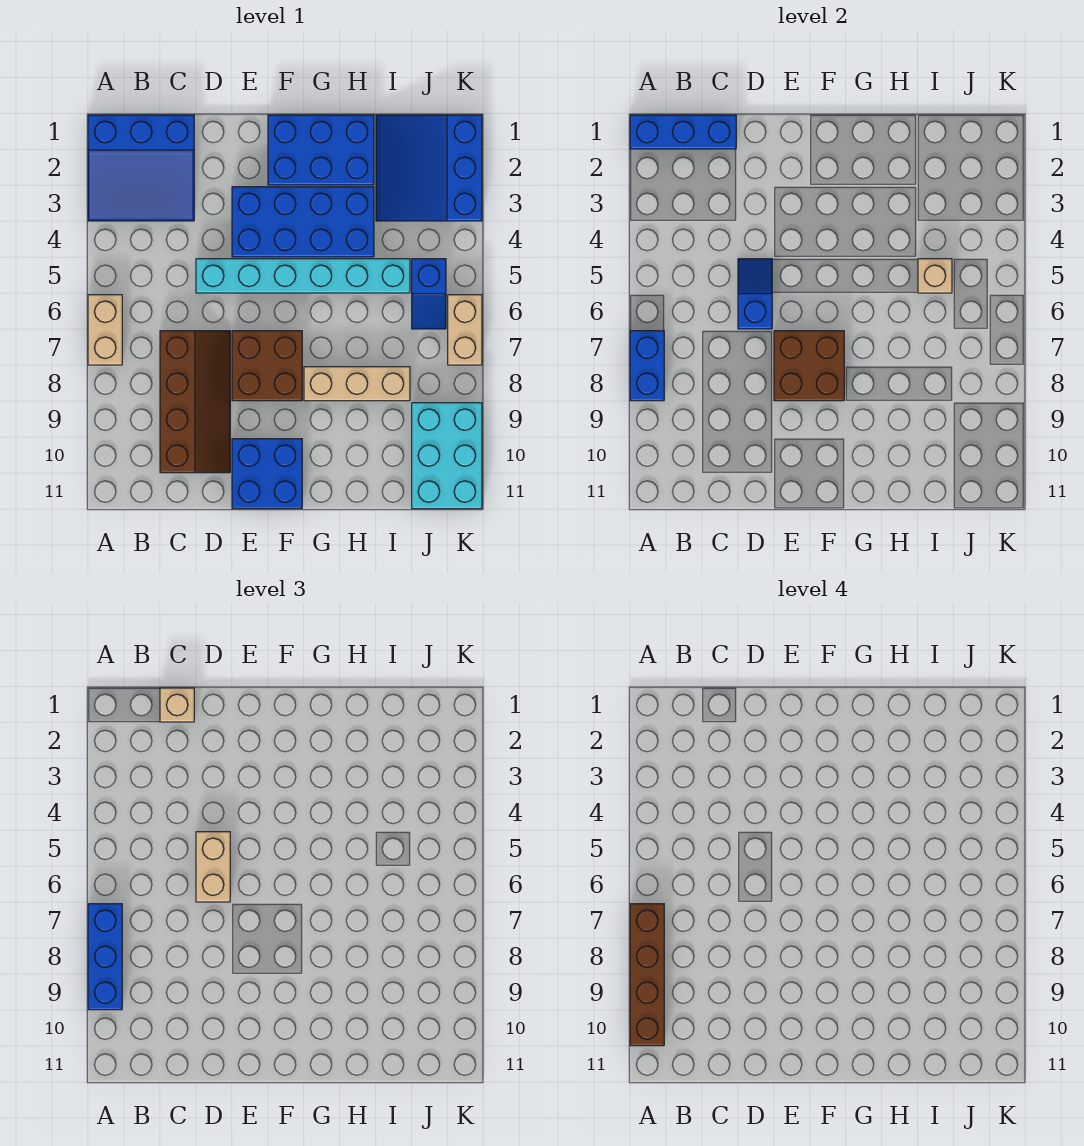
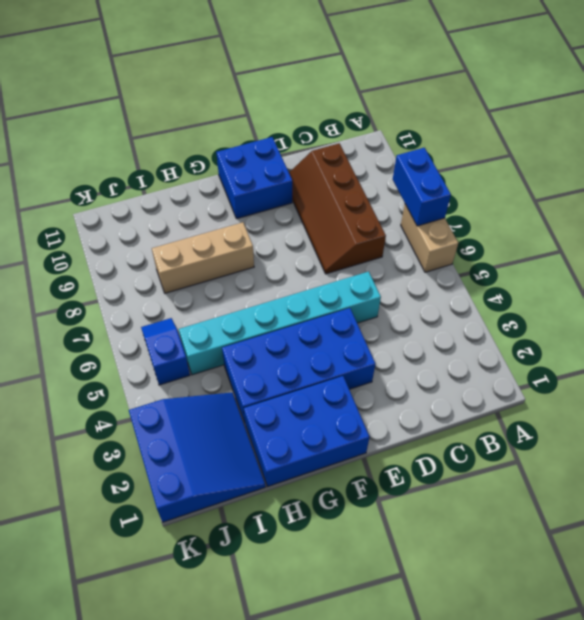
none -> blue slope A1:C3 level 1 top 1
none -> brown brick E7:F8 level 1
none -> cyan brick J9:K11 level 1

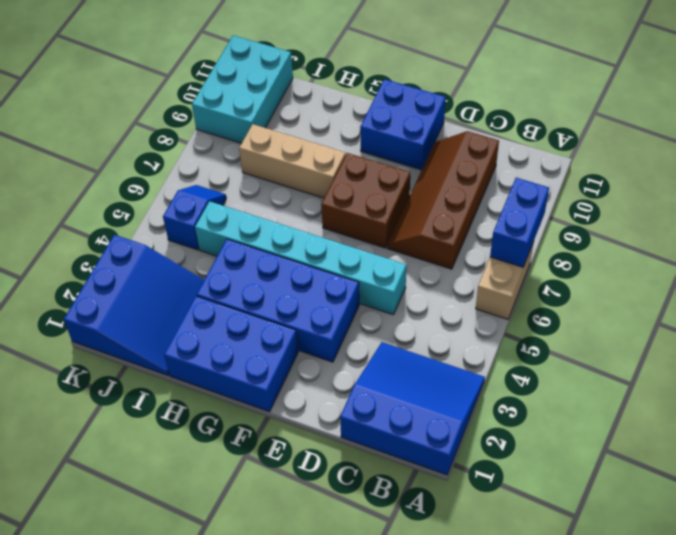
none -> tan brick K6:K7 level 1
none -> blue brick A1:C1 level 2
none -> blue slope D5:D6 level 2 top 6

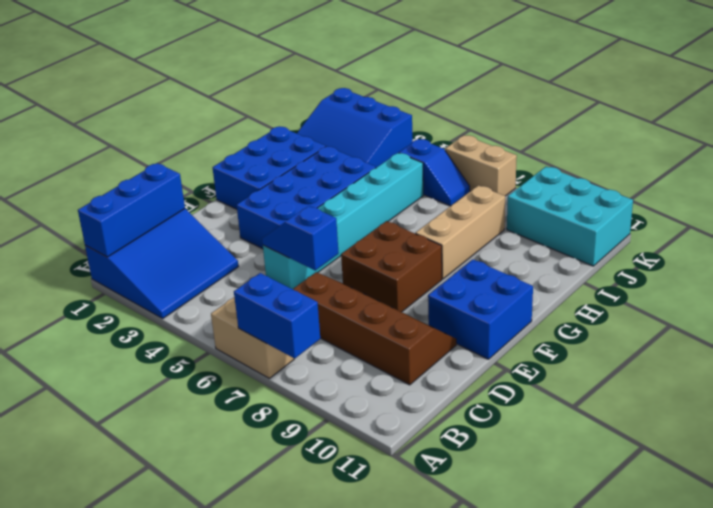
none -> brown brick E7:F8 level 2
none -> tan brick I5 level 2
none -> blue brick A7:A9 level 3

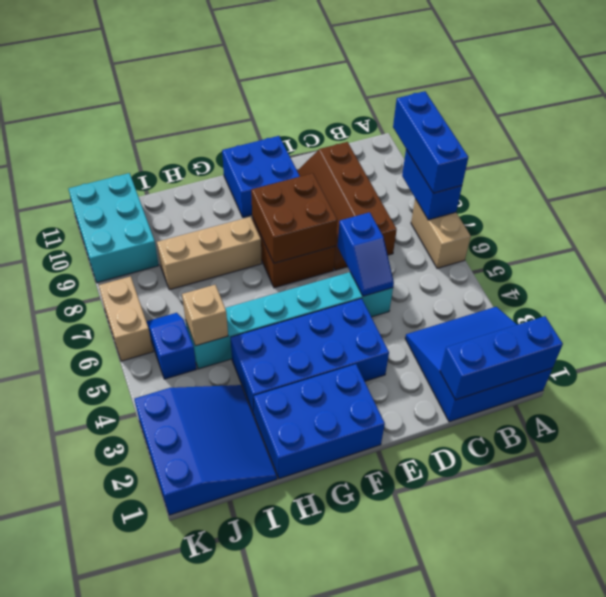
none -> tan brick C1 level 3
none -> tan brick D5:D6 level 3
none -> brown brick A7:A10 level 4

